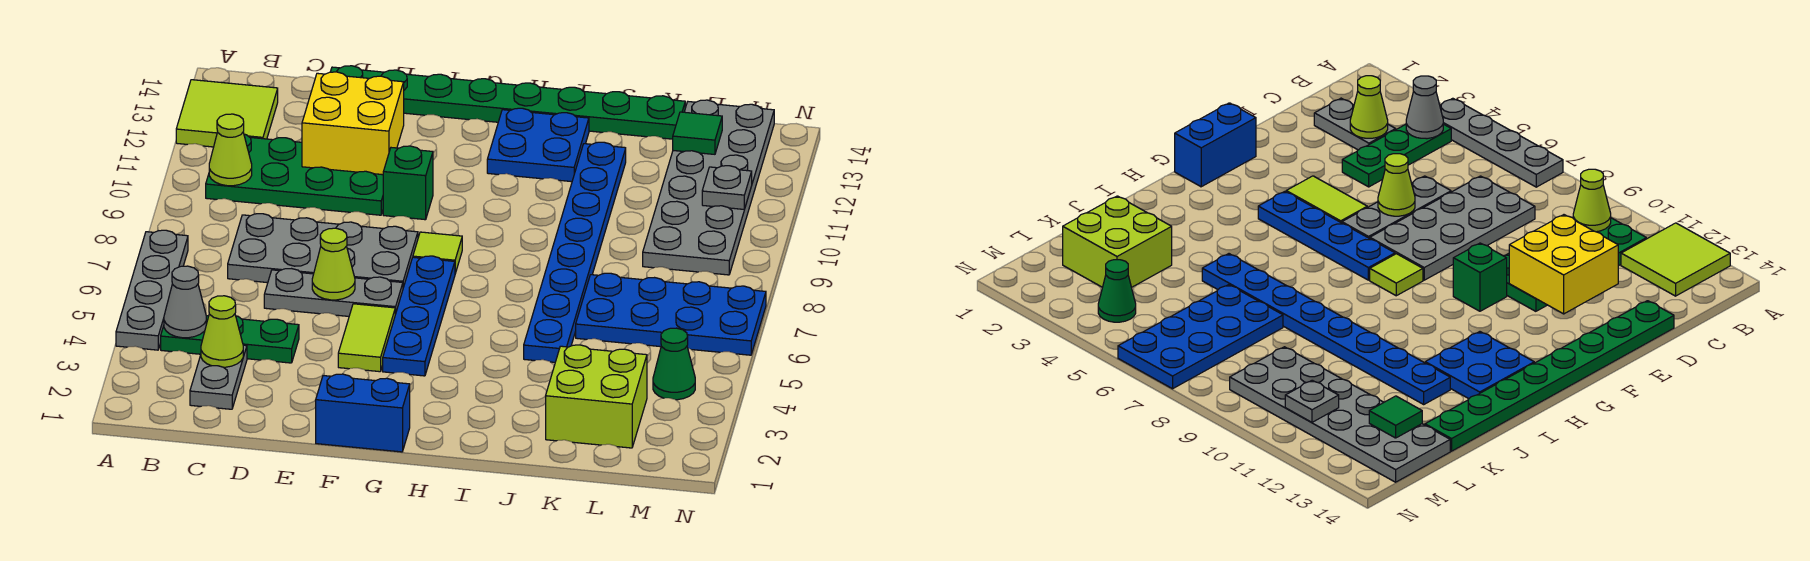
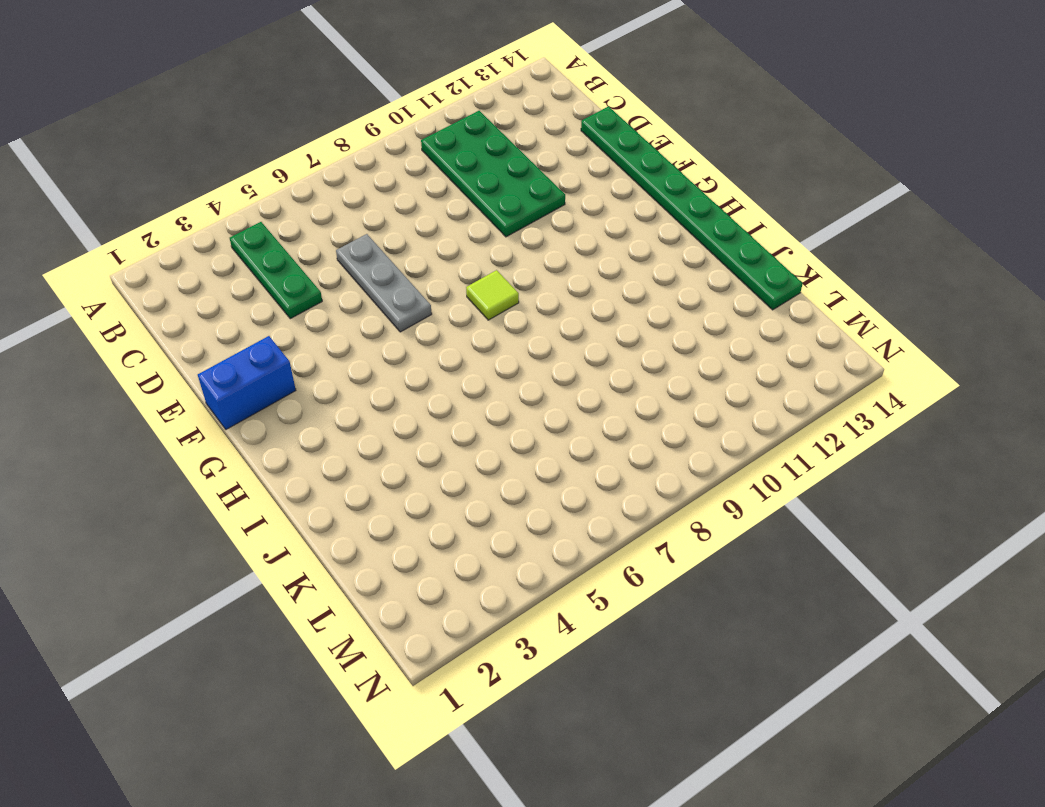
blue brick F1:F2 level 1 -> blue brick F1:G1 level 1
none -> grey plate A4:A7 level 1
none -> lime tile A12:B13 level 1
none -> grey plate C2:C3 level 1

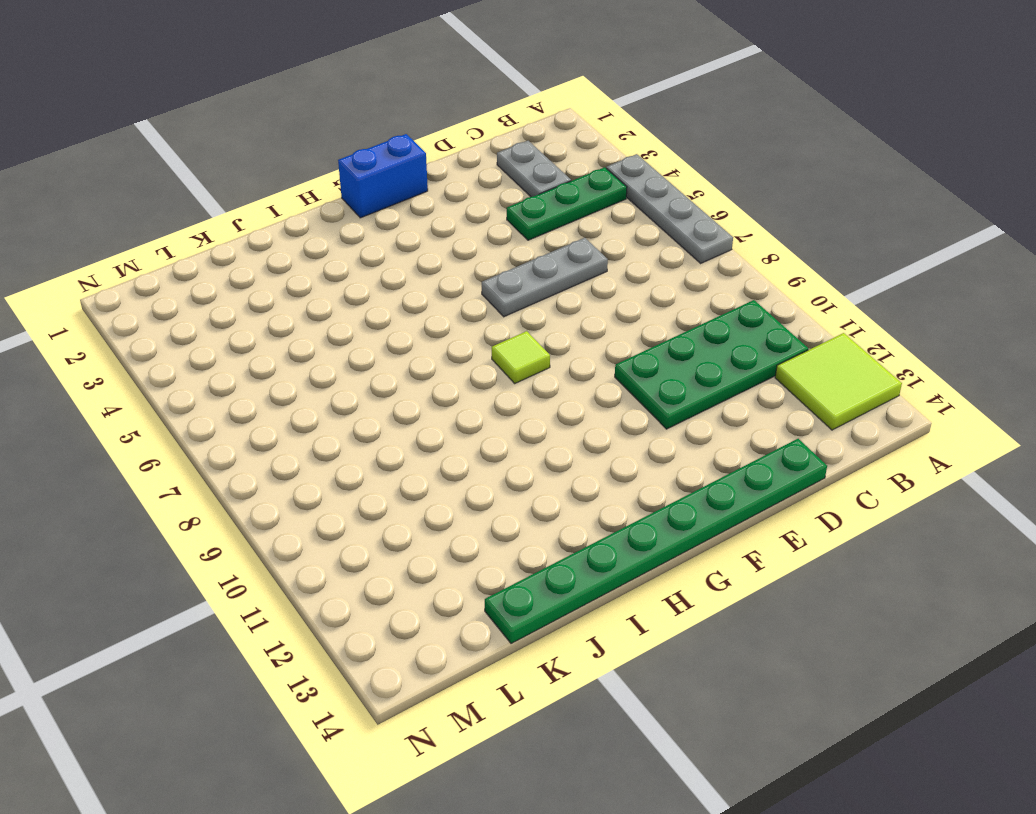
none -> grey plate C7:F8 level 1
none -> lime tile F4:F5 level 1
none -> green brick F10 level 1

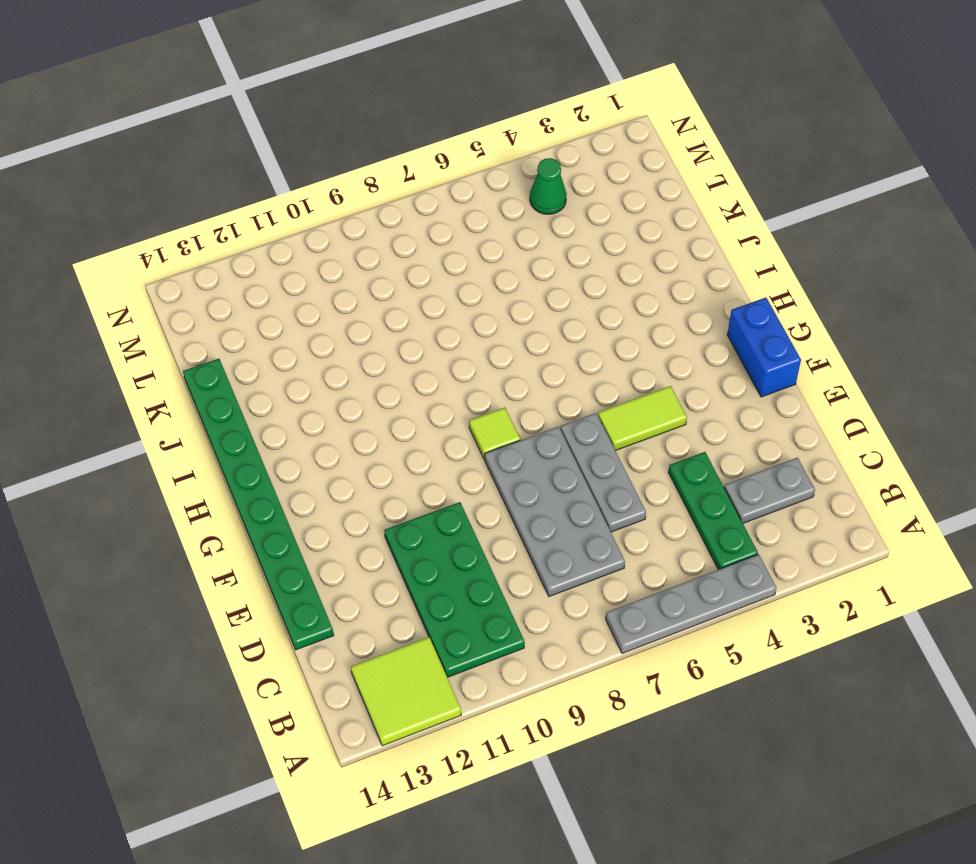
none -> green brick F10 level 1
none -> blue plate G4:G7 level 1
none -> blue plate H12:I13 level 1

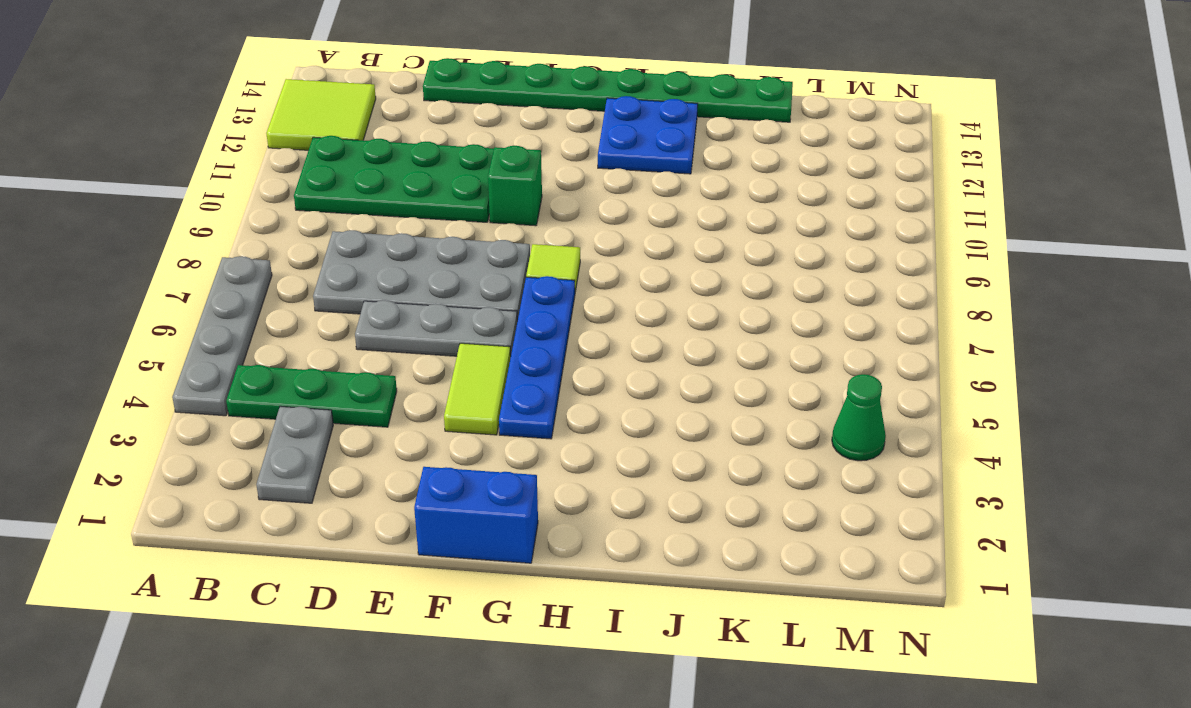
none -> blue plate J5:J12 level 1
none -> lime brick K2:L3 level 1
none -> blue plate K6:N7 level 1

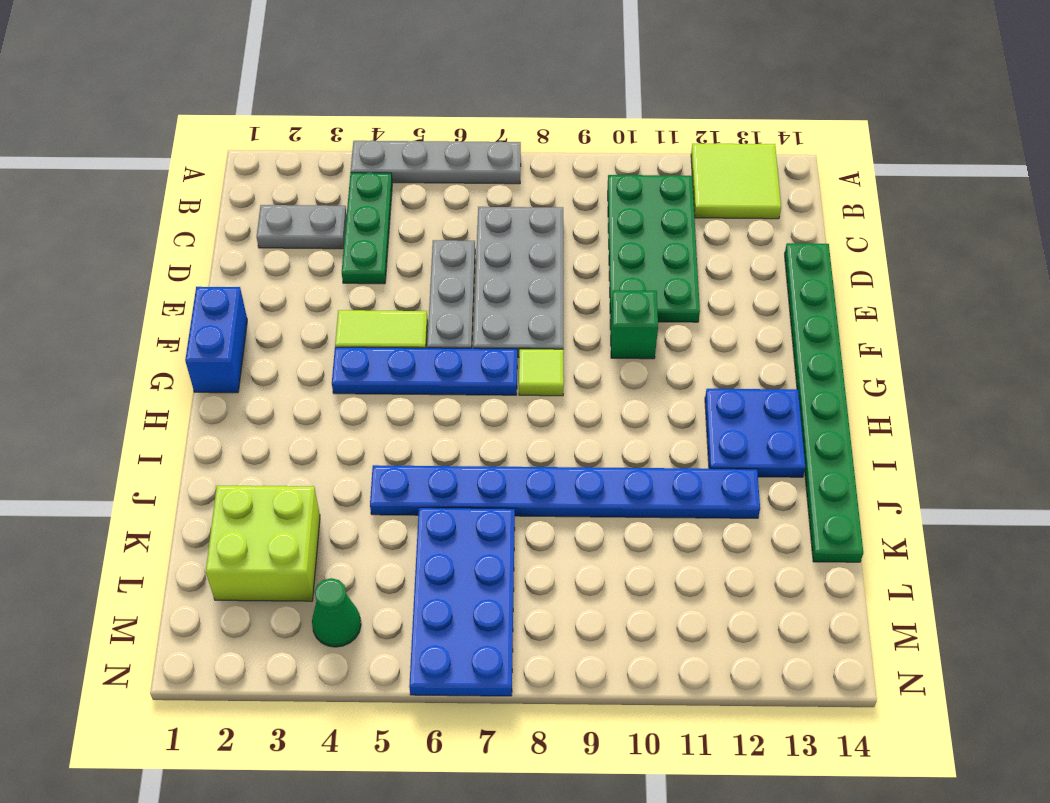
none -> grey plate L9:M14 level 1
none -> grey cone B4 level 2
none -> lime cone B10 level 2

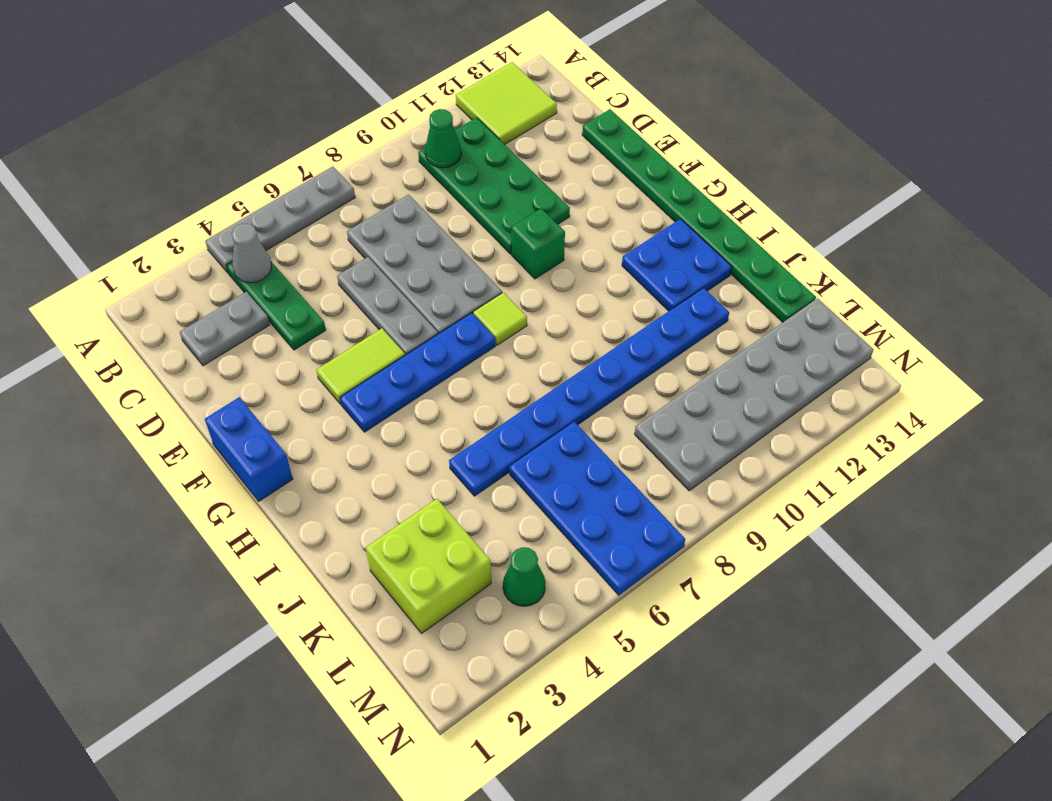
green cone B10 level 2 -> lime cone B10 level 2
none -> lime cone C3 level 2
none -> yellow brick D11:E12 level 2
none -> lime cone E6 level 2

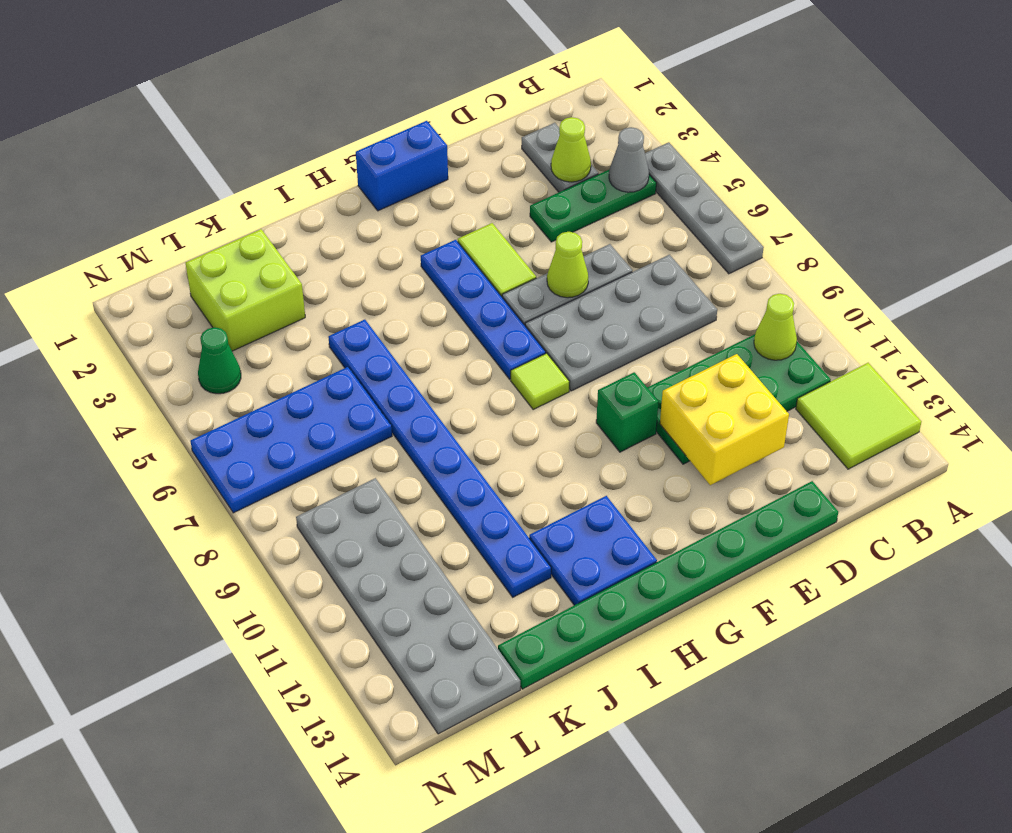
none -> green tile L13 level 2
none -> grey plate M11 level 2

